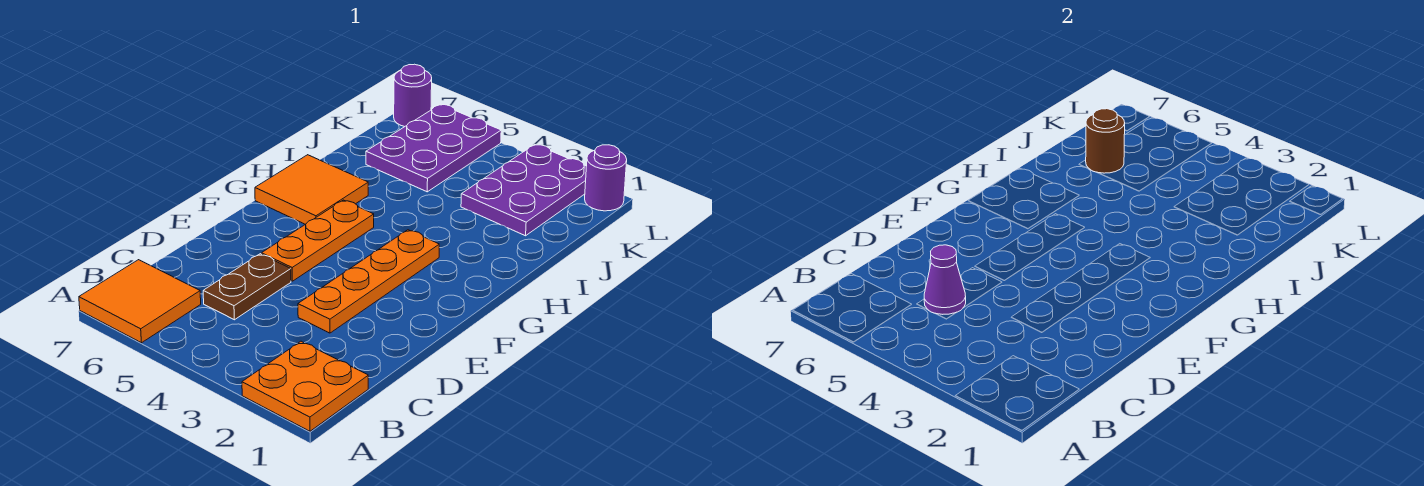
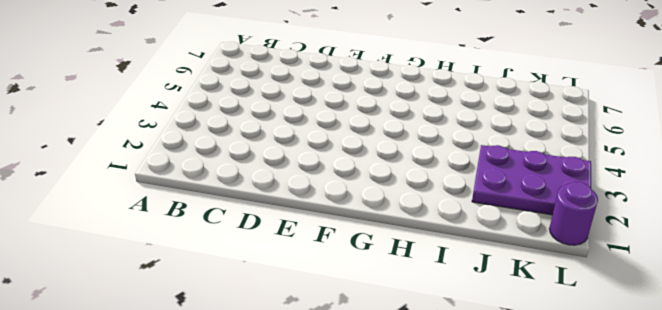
none -> orange plate A1:B2 level 1
none -> orange tile A6:B7 level 1
none -> brown plate C5:D5 level 1

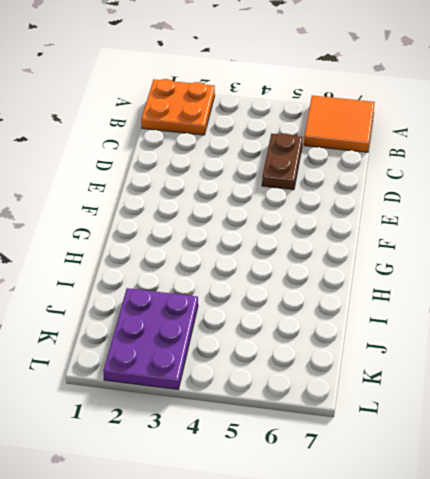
none -> orange plate D3:G3 level 1
none -> orange plate E5:G5 level 1
none -> orange tile G6:H7 level 1

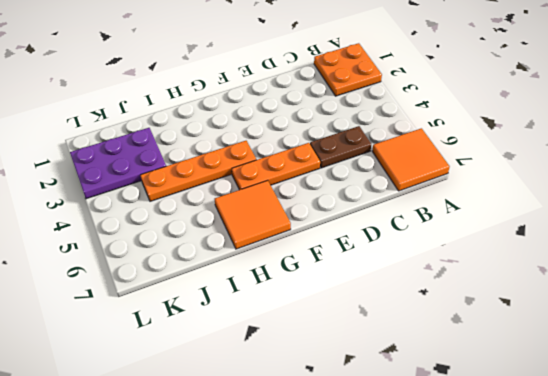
orange plate G4:J4 level 1 -> orange plate D3:G3 level 1
none -> purple plate J5:L6 level 1
none -> purple round brick L1 level 1
none -> purple round brick L7 level 1

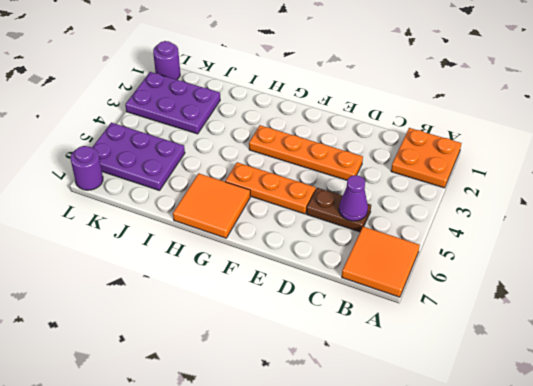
none -> brown round brick J6 level 2

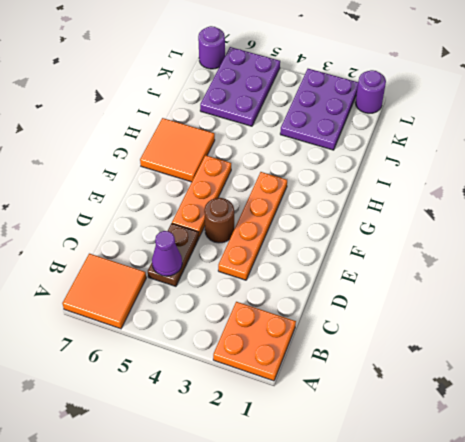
brown round brick E4 level 1 -> brown round brick J6 level 2

